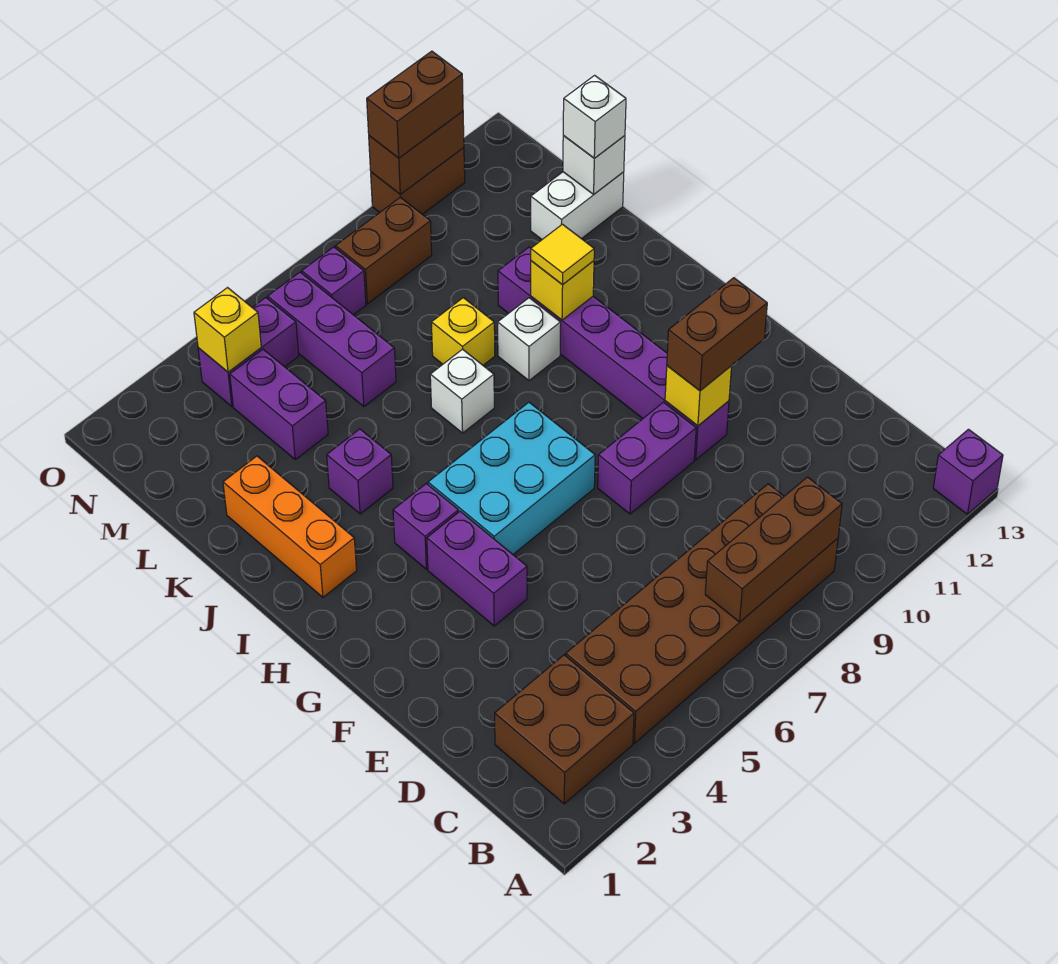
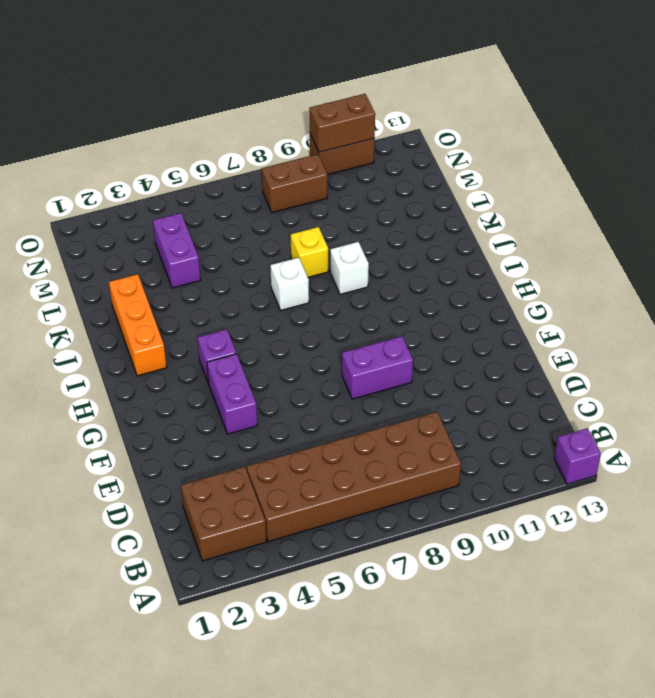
none -> purple brick F10:K10 level 1
none -> cyan brick G5:H7 level 1
none -> purple brick J4 level 1
none -> purple brick L6:N6 level 1

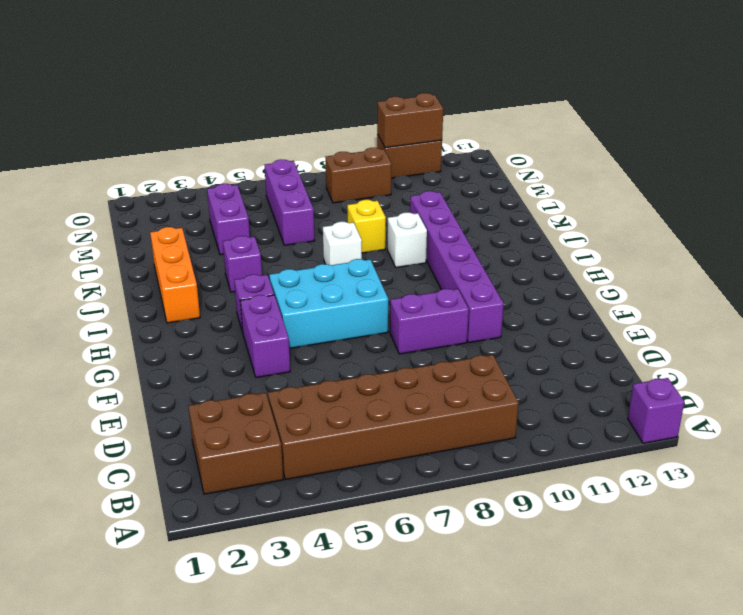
none -> white brick L12:L13 level 1
none -> purple brick N4:N5 level 1
none -> purple brick N7 level 1
none -> brown brick B7:B9 level 2

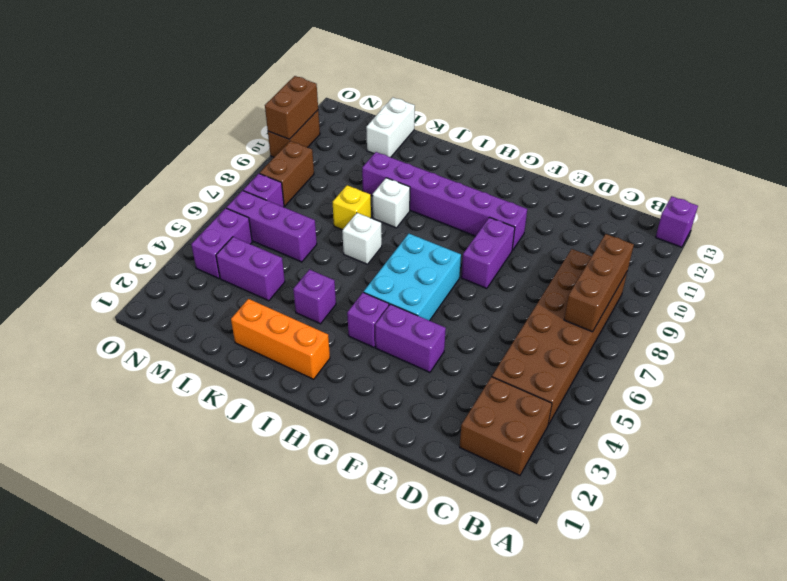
none -> yellow brick F10 level 2
none -> yellow brick J10 level 2
none -> white brick L13 level 2
none -> yellow brick N4 level 2

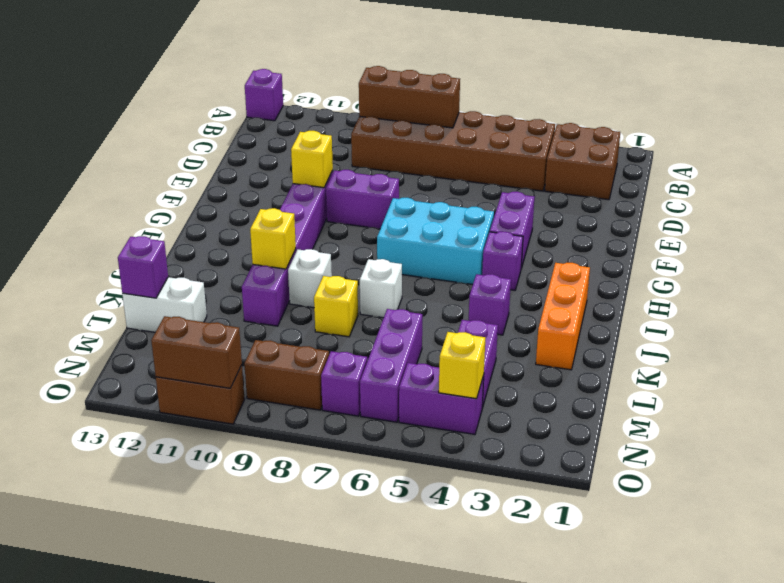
purple brick L13 level 2 -> white brick L13 level 2
none -> brown brick F10:F11 level 3
none -> yellow tile J10 level 3
none -> white brick L13 level 3
none -> brown brick O10:O11 level 3

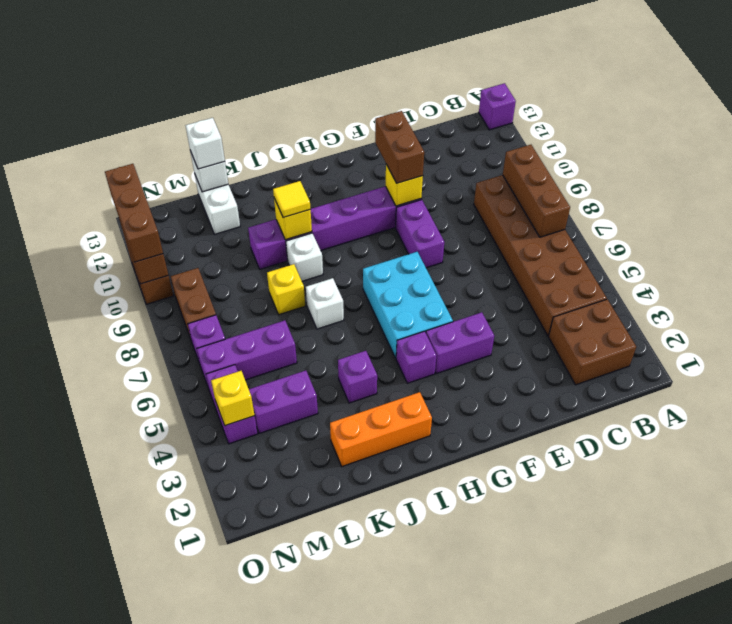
brown brick O10:O12 level 3 -> brown brick O10:O11 level 3

